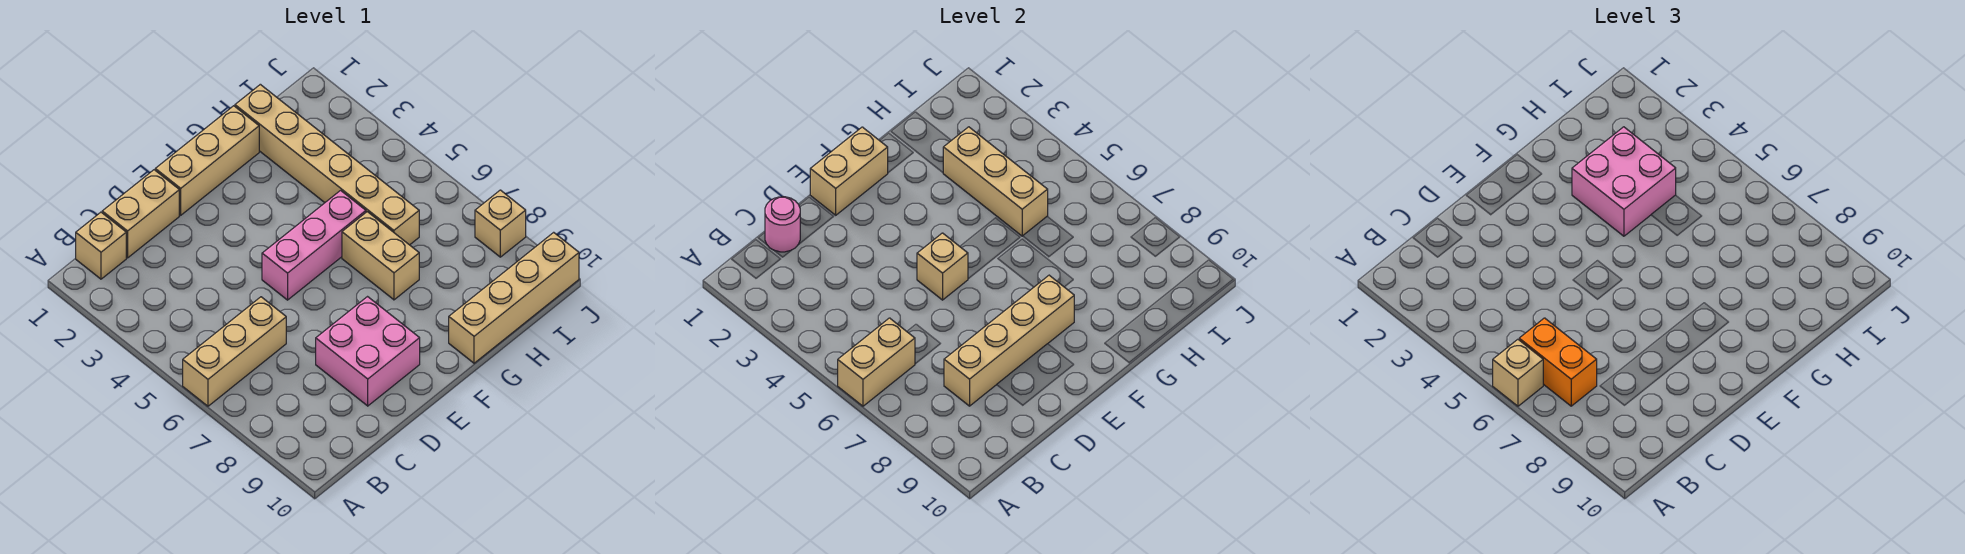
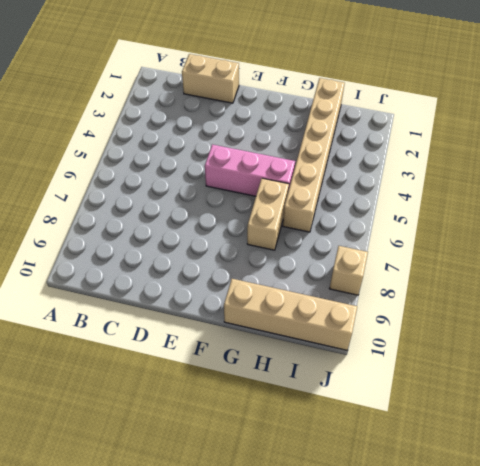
none -> tan brick A6:C6 level 1
none -> tan brick B1 level 1
none -> pink brick D8:E9 level 1

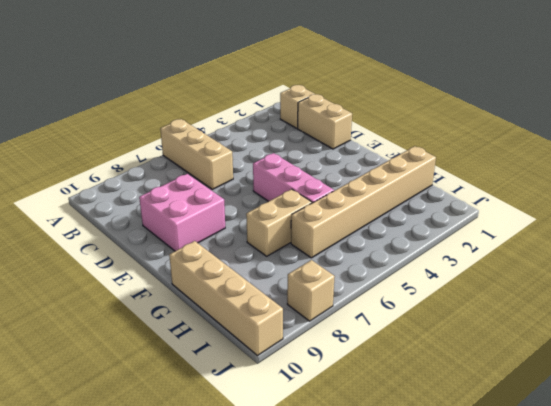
none -> tan brick E1:G1 level 1
none -> tan brick A6:B6 level 2
none -> pink round brick C1 level 2

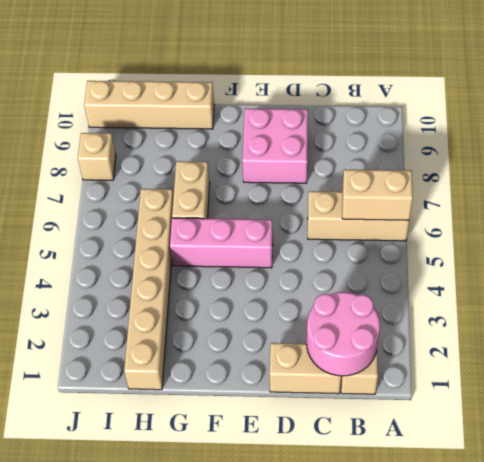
pink round brick B1:C2 level 2 -> pink round brick C1 level 2
none -> tan brick E1:G1 level 1
none -> tan brick C8:F8 level 2
none -> tan brick E1:F1 level 2

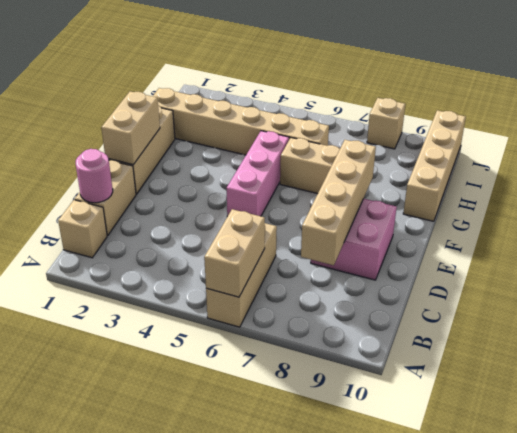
none -> tan brick E5 level 2
none -> tan brick H3:H5 level 2
none -> tan brick A6 level 3

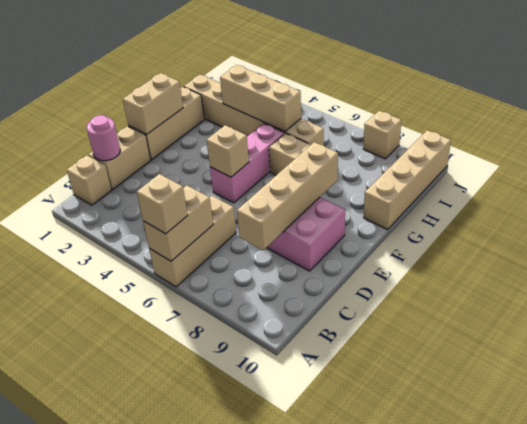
none -> orange brick B6:B7 level 3
none -> pink brick G3:H4 level 3

